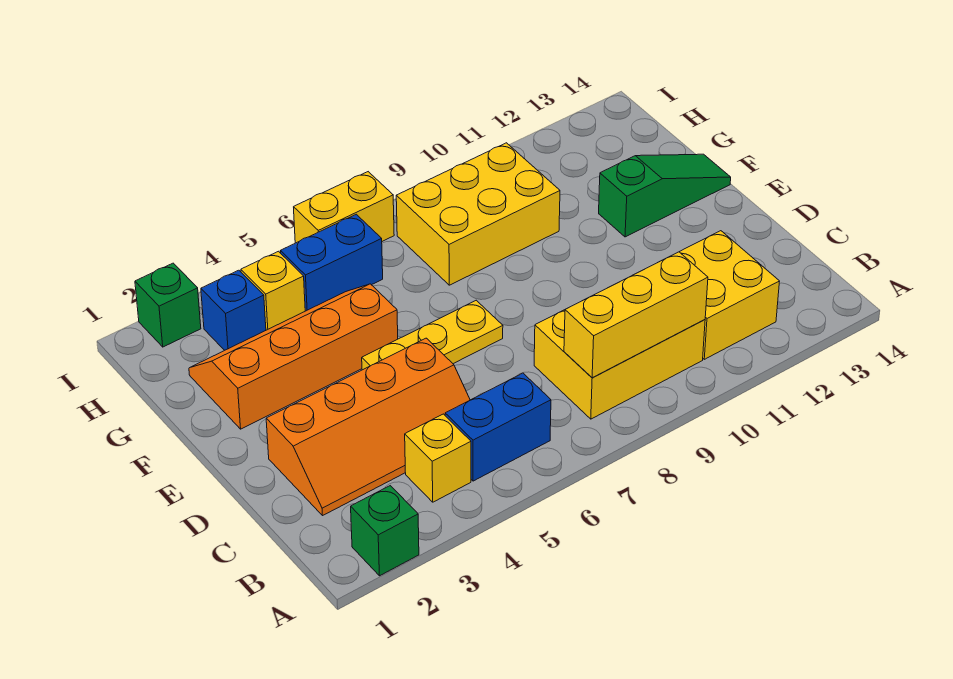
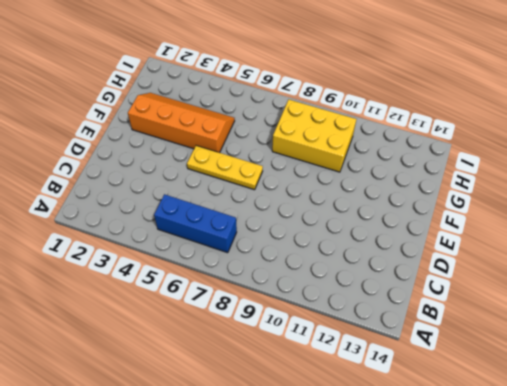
blue brick B5:B7 level 1 -> blue brick B5:B6 level 1
none -> green brick A2 level 1
none -> yellow brick B4 level 1
none -> yellow brick B8:C10 level 1

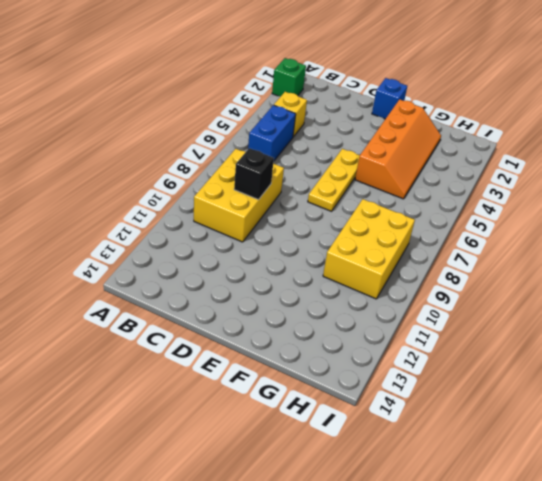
black brick C9 level 2 -> none
blue brick E1 level 1 -> blue brick H3 level 1
none -> yellow brick B11:C12 level 1
none -> orange slope C2:D5 level 1 top D
none -> green slope F12:F14 level 1 top 12

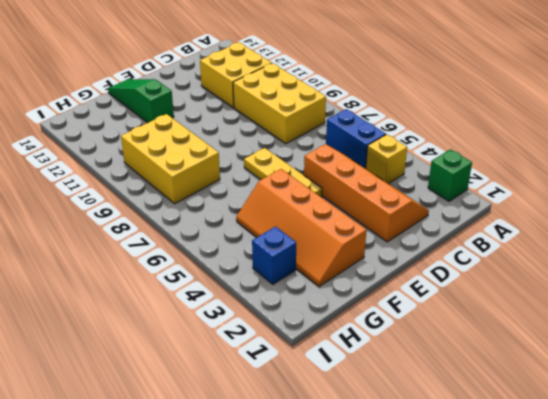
none -> yellow brick H4 level 1
none -> blue brick H5:H6 level 1
none -> green brick I2 level 1

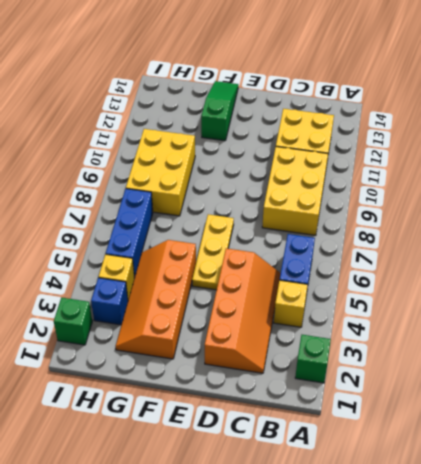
blue brick H5:H7 level 1 -> blue brick H5:H6 level 1
none -> yellow brick I6:I7 level 1
none -> yellow brick B8:B10 level 2

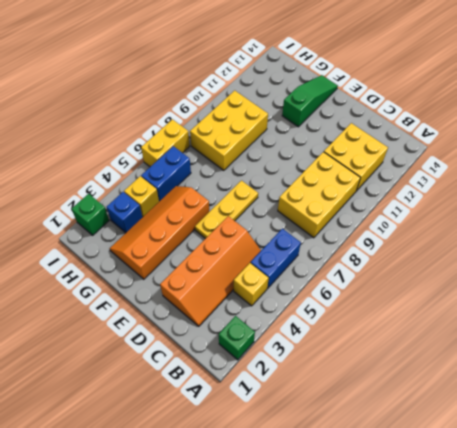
none -> yellow brick B8:B10 level 2

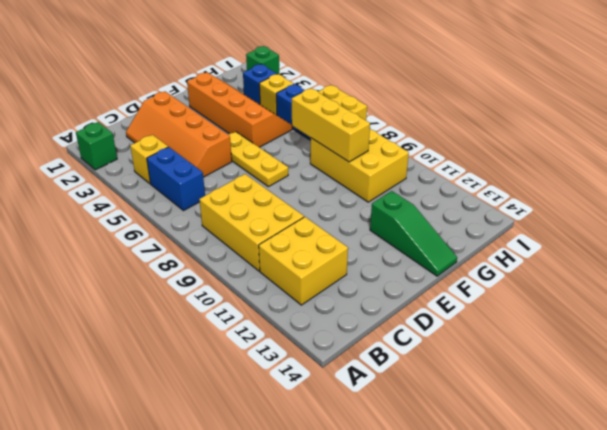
yellow brick G7:G9 level 2 -> yellow brick B8:B10 level 2

